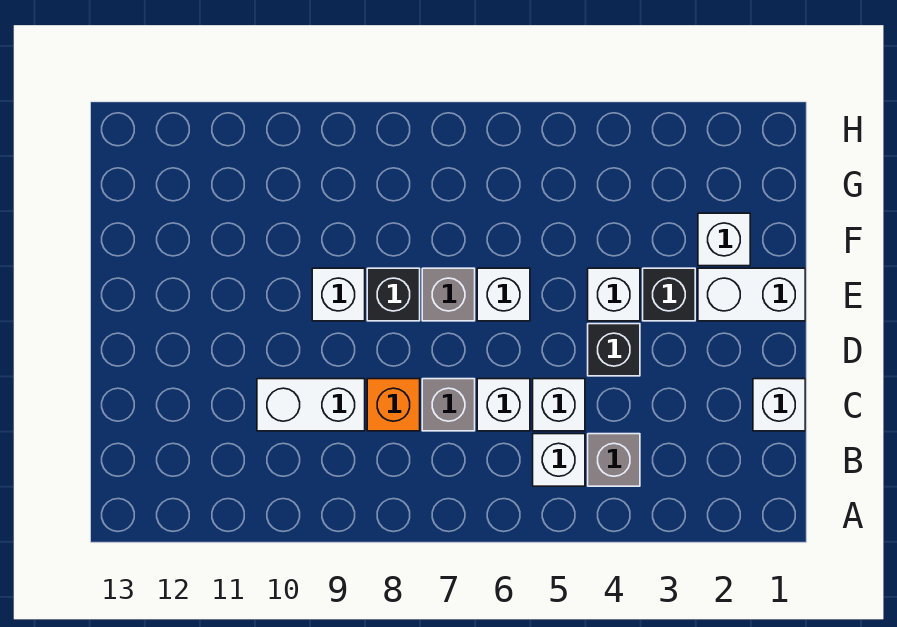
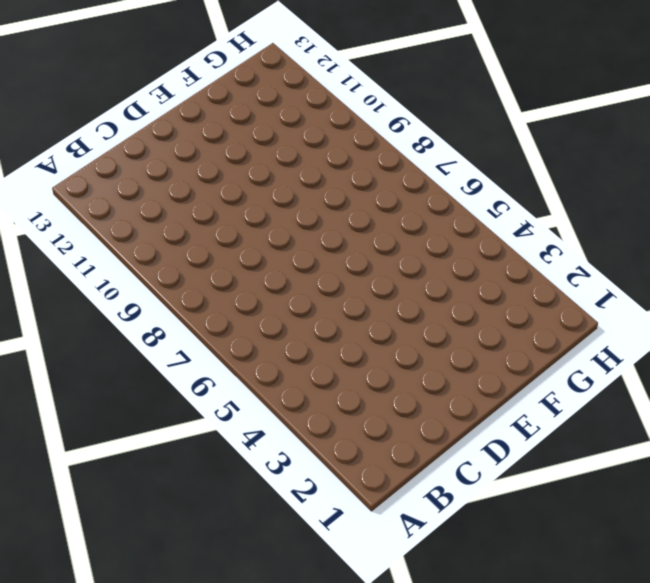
none -> grey brick B4 level 1
none -> white brick B5 level 1
none -> white brick C1 level 1

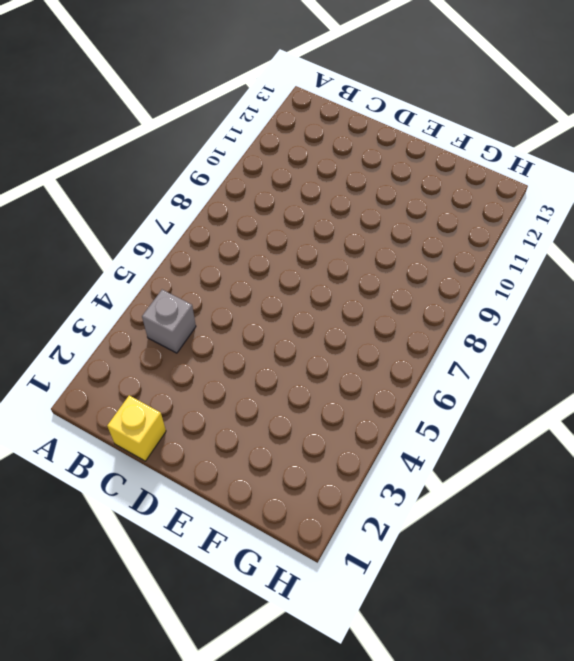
yellow brick C1 level 1 -> white brick C1 level 1
none -> white brick B5 level 1
none -> white brick C5 level 1
none -> white brick C6 level 1

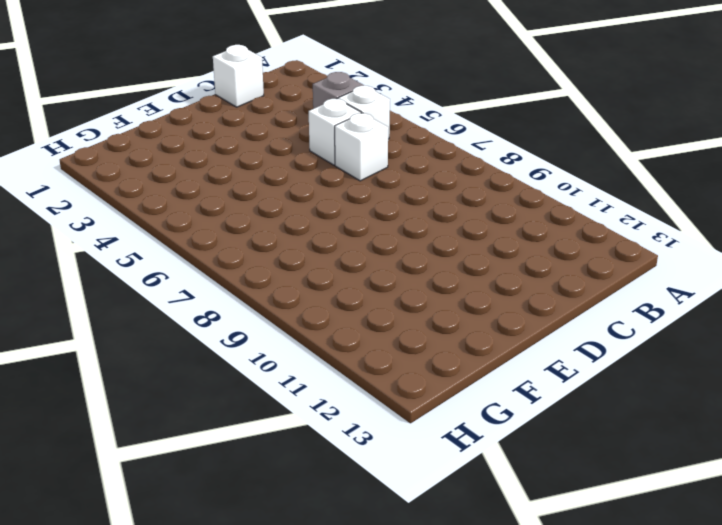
none -> grey brick C7 level 1
none -> orange brick C8 level 1
none -> white brick C9:C10 level 1

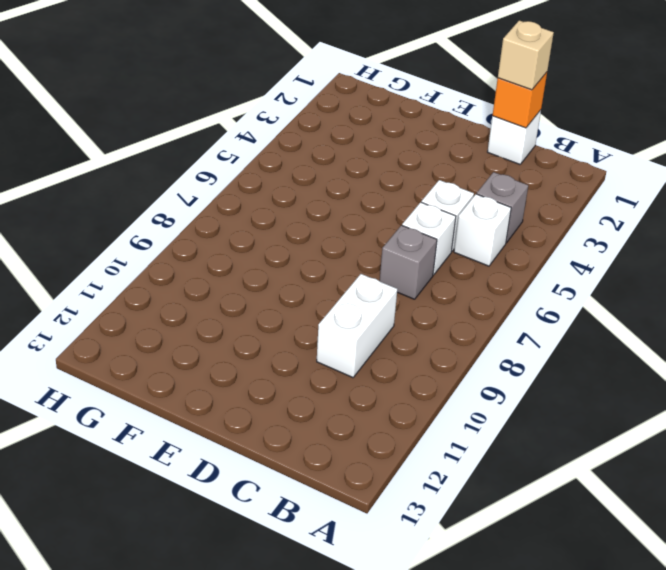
orange brick C1 level 2 -> orange brick C8 level 1
tan brick C1 level 3 -> none
none -> black brick D4 level 1
none -> white brick E1:E2 level 1
none -> black brick E3 level 1

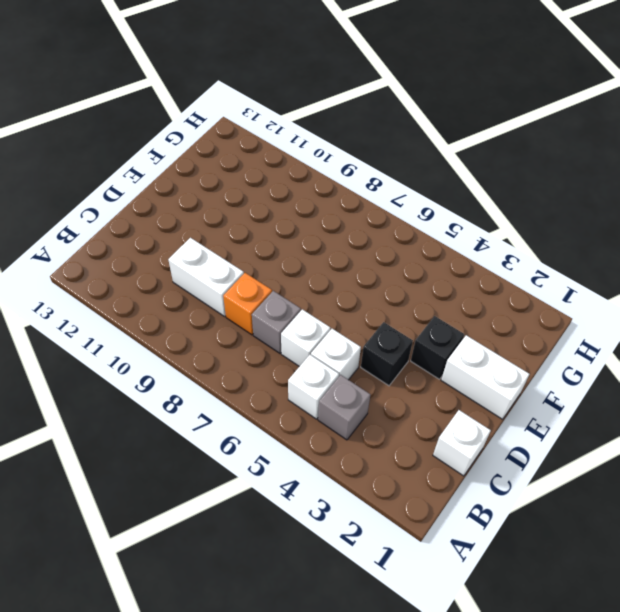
none -> white brick E4 level 1
none -> white brick E6 level 1
none -> grey brick E7 level 1

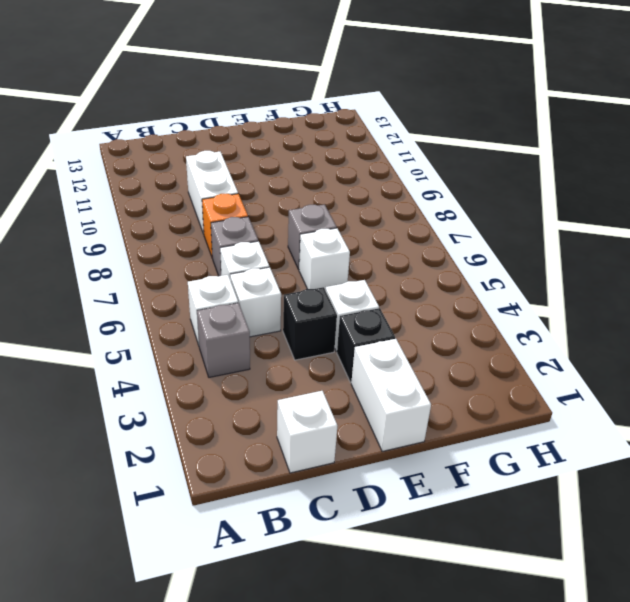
none -> black brick E8 level 1
none -> white brick E9 level 1
none -> white brick F2 level 1

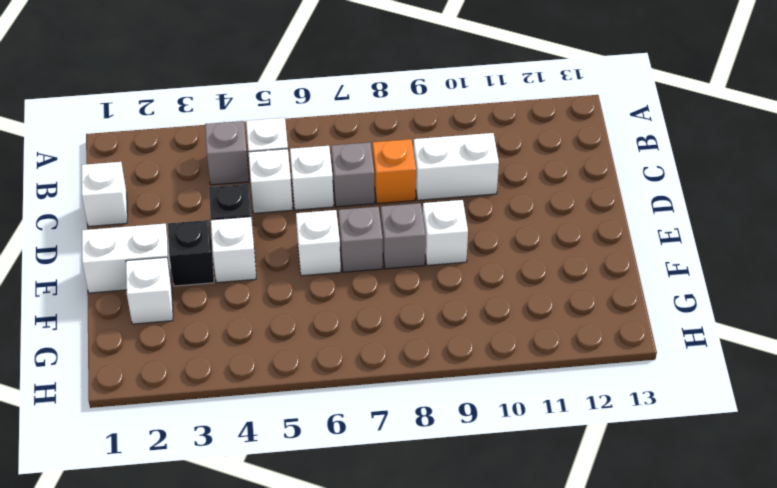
grey brick E8 level 1 -> black brick E8 level 1

